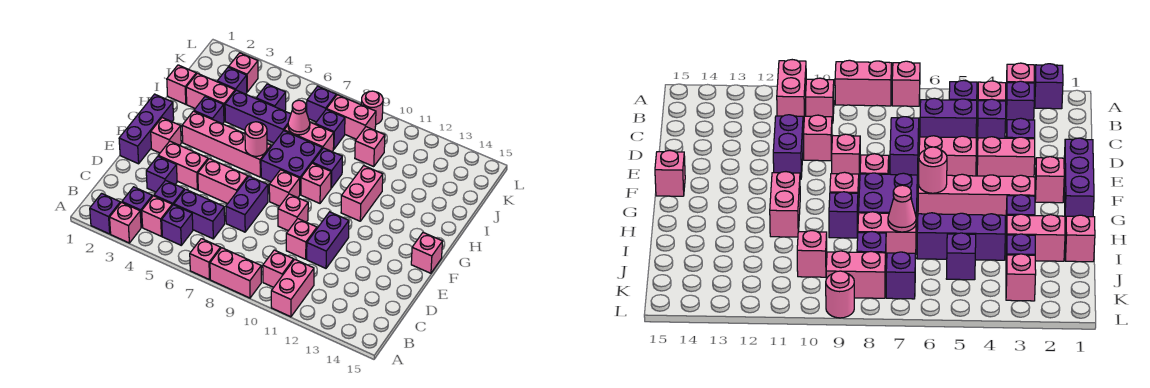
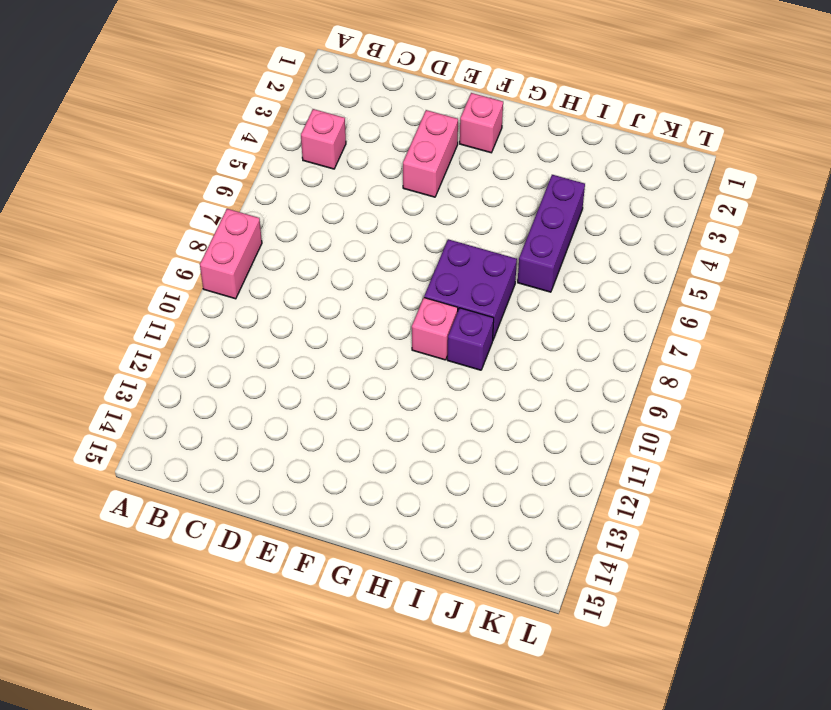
none -> purple brick A2 level 1
none -> pink brick A3 level 1
none -> pink brick A7 level 1
none -> pink brick A11:B11 level 1

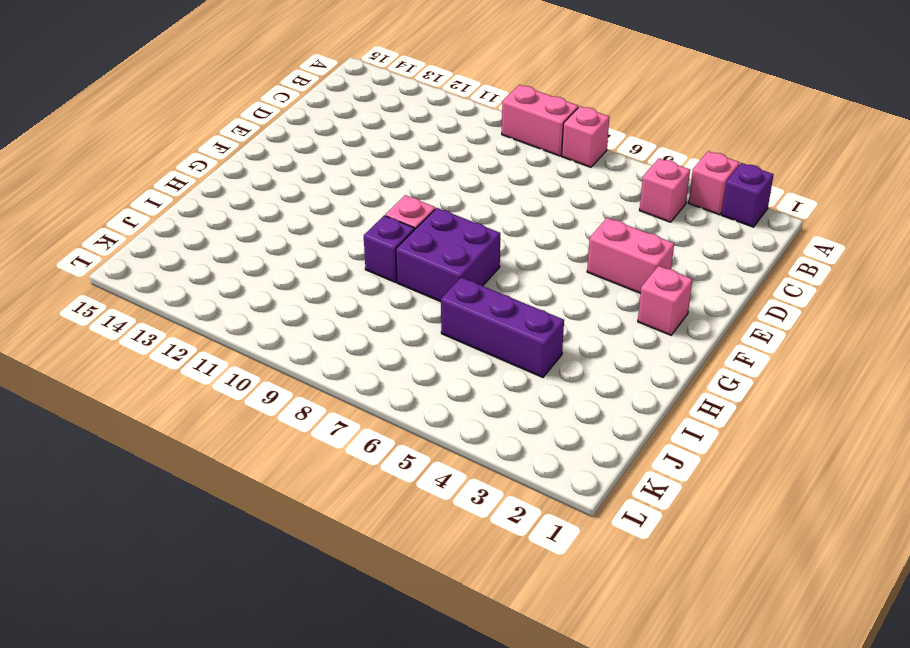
none -> pink brick A11:B11 level 1
none -> purple brick B3 level 1
none -> purple brick B5 level 1
none -> pink brick B10 level 1

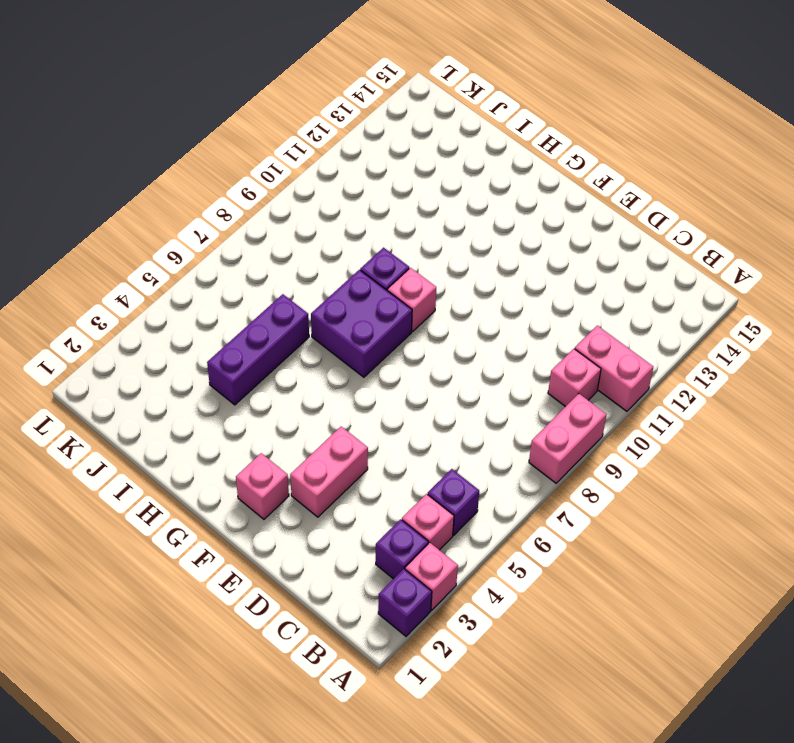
none -> pink brick A7 level 1
none -> purple brick C4 level 1
none -> purple brick C5:C6 level 1
none -> purple brick D3 level 1

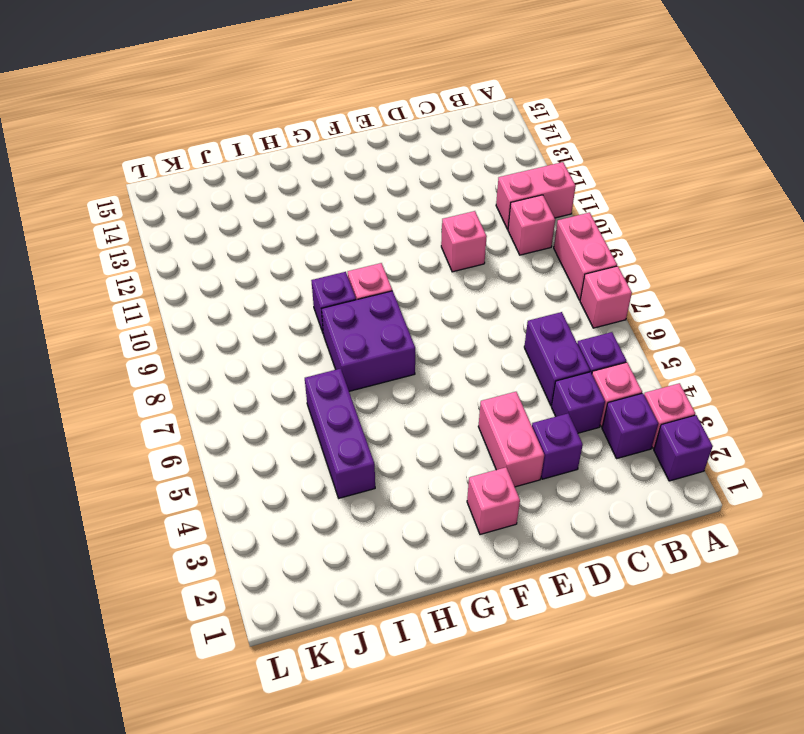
none -> purple brick D7:E7 level 1
none -> purple brick D11:E11 level 1
none -> purple brick E1:G1 level 1
none -> pink brick E5:E6 level 1

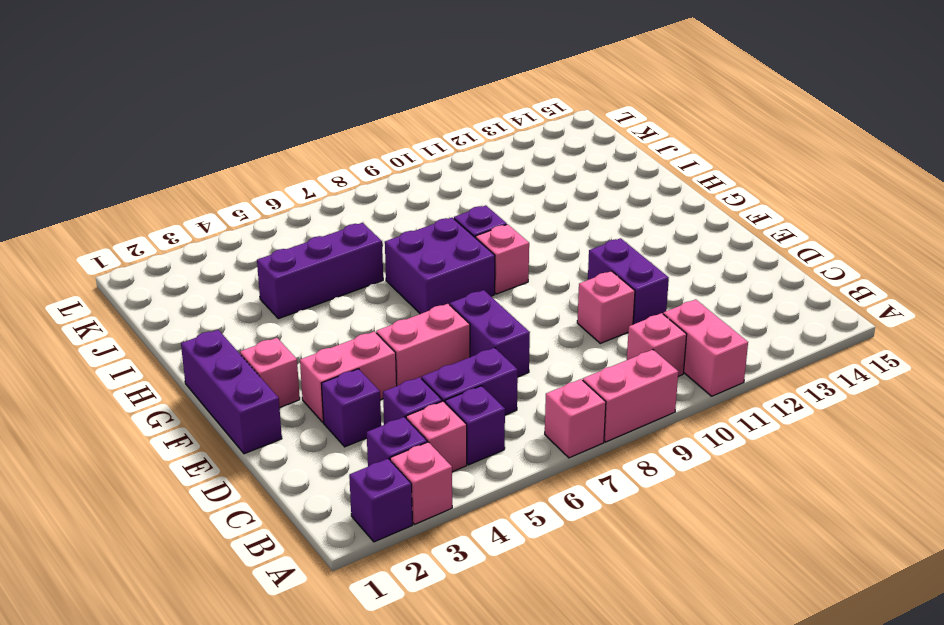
none -> pink brick E9 level 1
none -> pink brick F8 level 1
none -> pink brick F15 level 1
none -> pink brick G3:G6 level 1

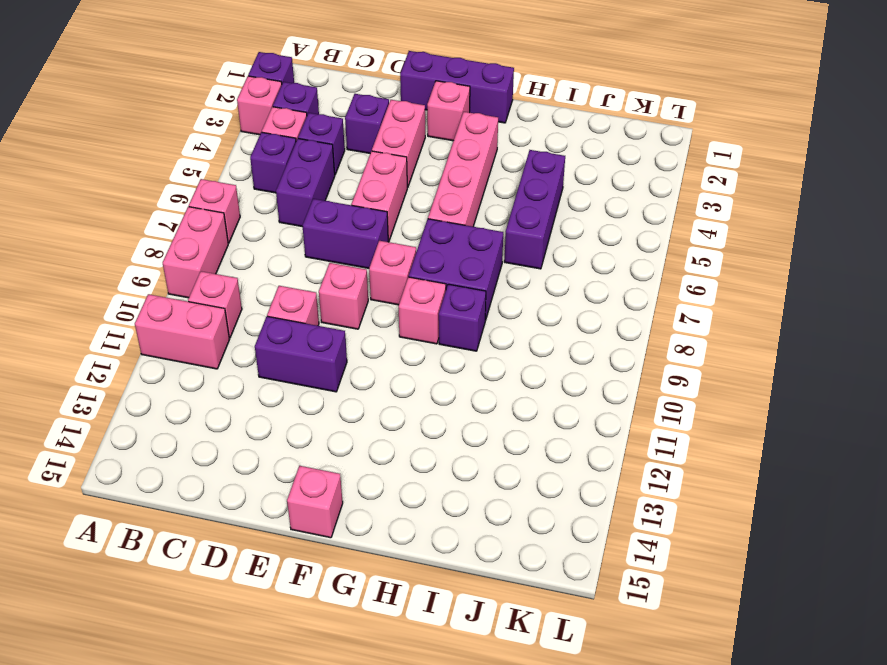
none -> pink brick G11:H11 level 1
none -> purple brick H3 level 1
none -> pink brick I1 level 1
none -> pink brick I2:I3 level 1

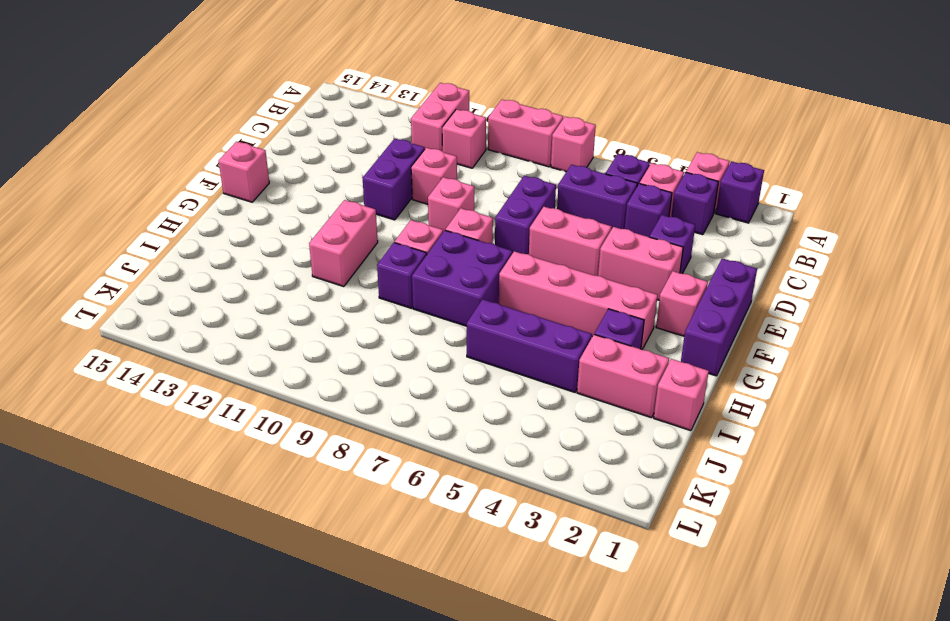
none -> pink brick I7:I8 level 1
none -> purple brick J3 level 1
none -> purple brick J5 level 1
none -> purple brick J8 level 1

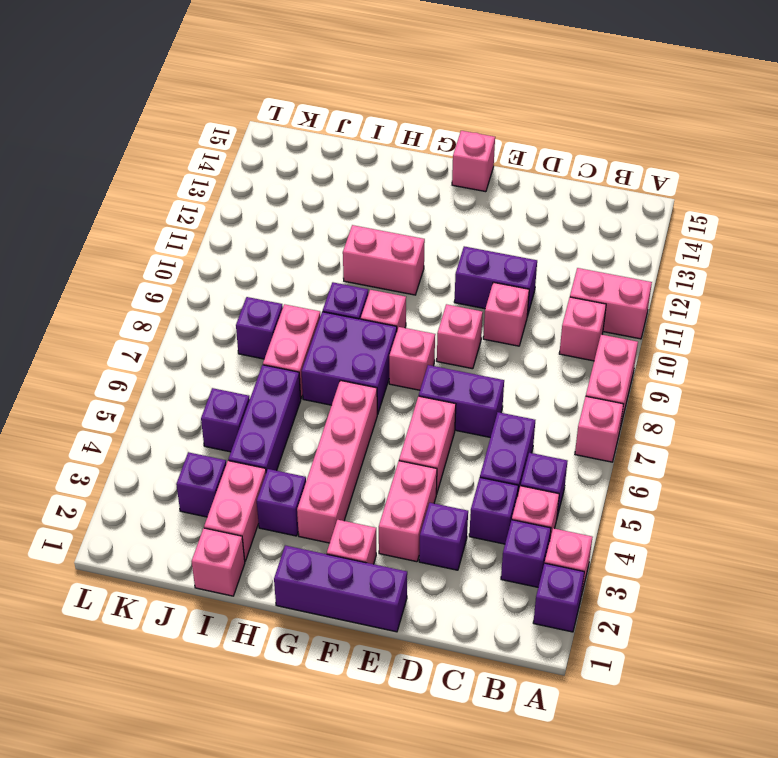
none -> pink brick J10 level 1
none -> pink brick K3 level 1
none -> purple brick K7 level 1
none -> pink brick K8:K9 level 1

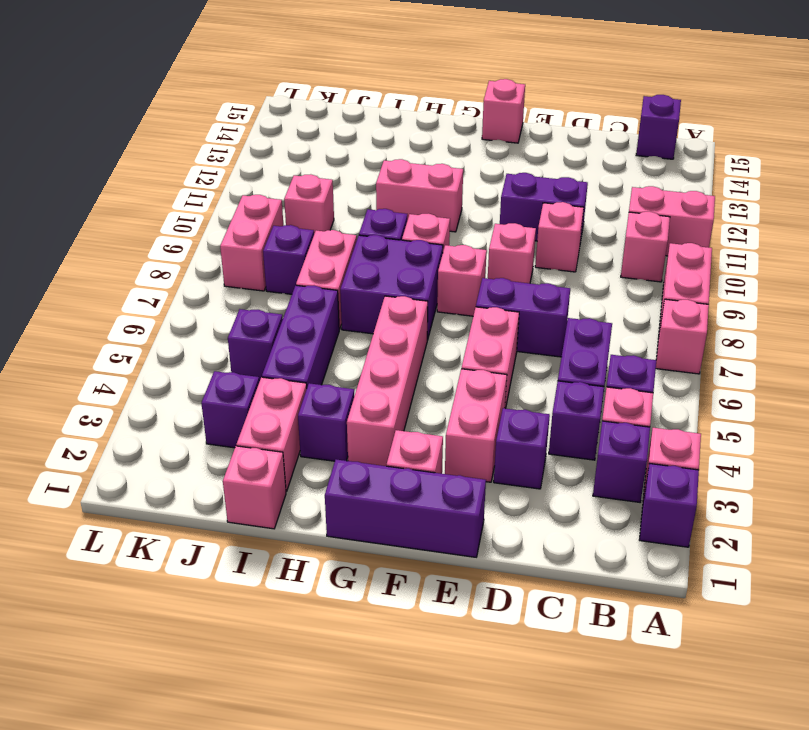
purple brick B15 level 1 -> purple brick K7 level 1
none -> pink brick K3 level 1
none -> pink round brick L9 level 1
none -> pink round brick G6 level 2
none -> pink cone I7 level 2

